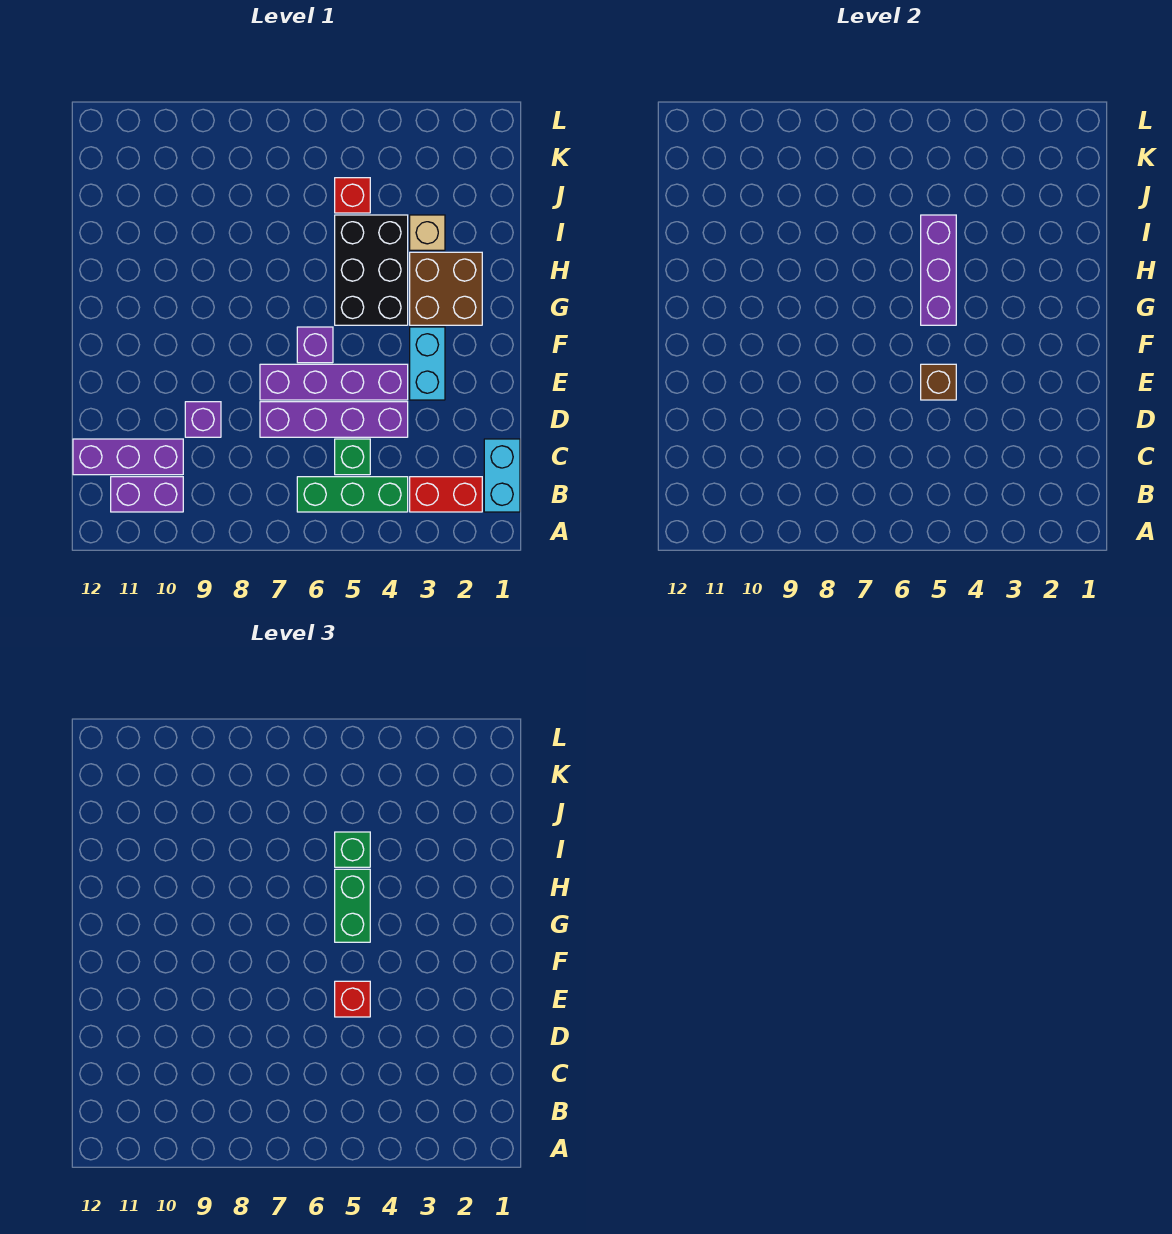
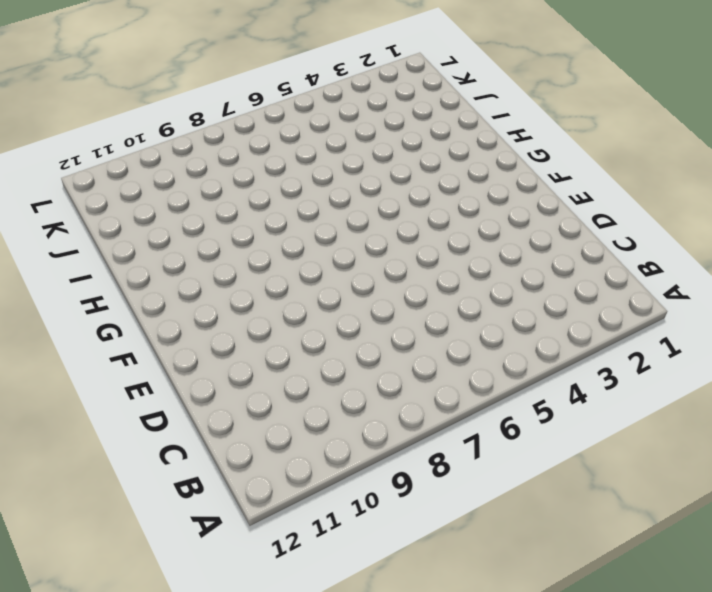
none -> cyan brick B1:C1 level 1
none -> red brick B2:B3 level 1
none -> green brick B4:B6 level 1

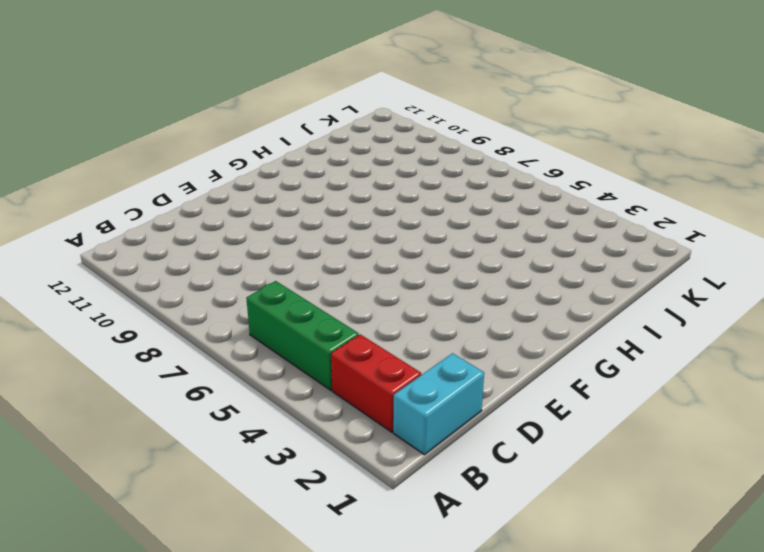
none -> purple brick B10:B11 level 1
none -> green brick C5 level 1
none -> purple brick C10:C12 level 1

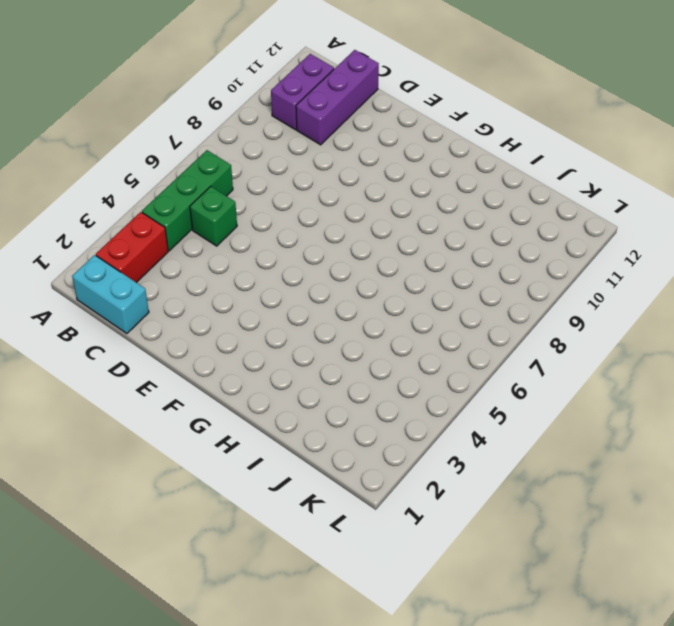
none -> purple brick D4:D7 level 1
none -> purple brick D9 level 1
none -> cyan brick E3:F3 level 1

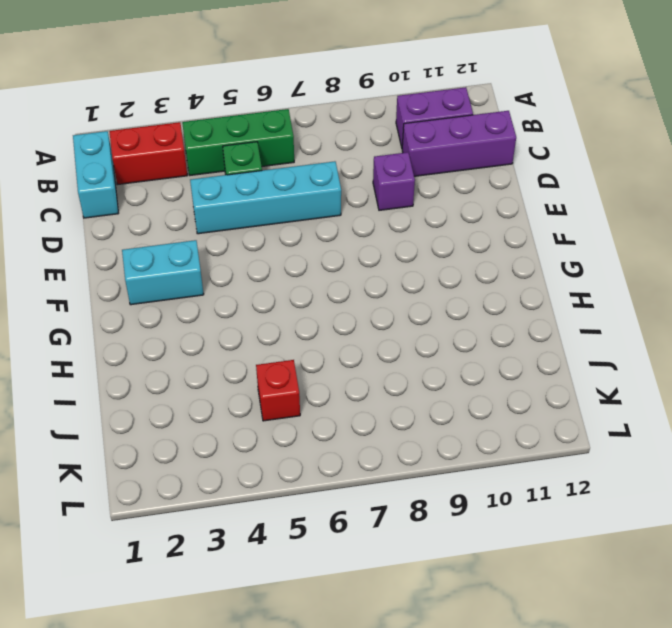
cyan brick D4:D7 level 1 -> purple brick D4:D7 level 1
cyan brick F2:F3 level 1 -> cyan brick E3:F3 level 1
none -> purple brick E4:E7 level 1
none -> purple brick F6 level 1
none -> brown brick G2:H3 level 1

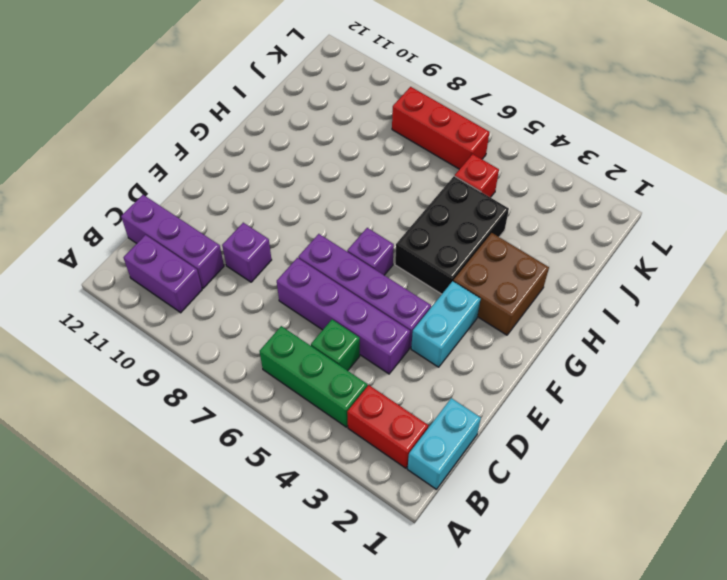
red brick K6:K8 level 1 -> none
none -> tan brick I3 level 1
none -> brown brick E5 level 2
none -> purple brick G5:I5 level 2

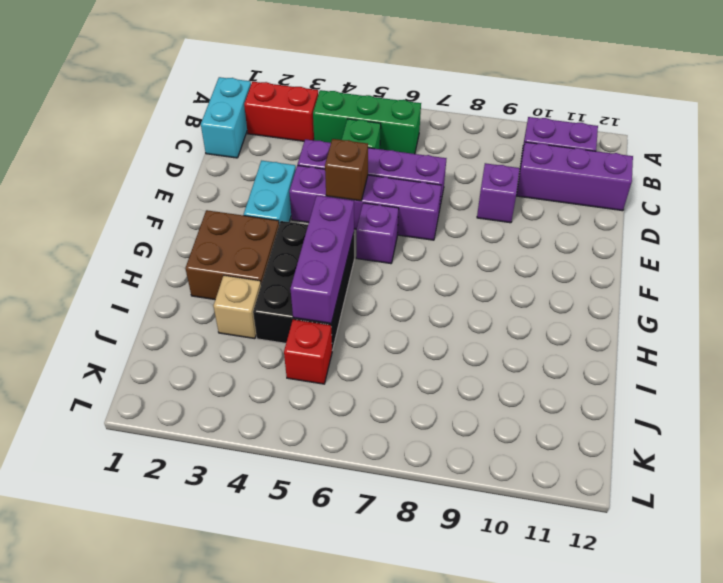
none -> red brick E5 level 3
none -> green brick G5:H5 level 3
none -> green brick I5 level 3

